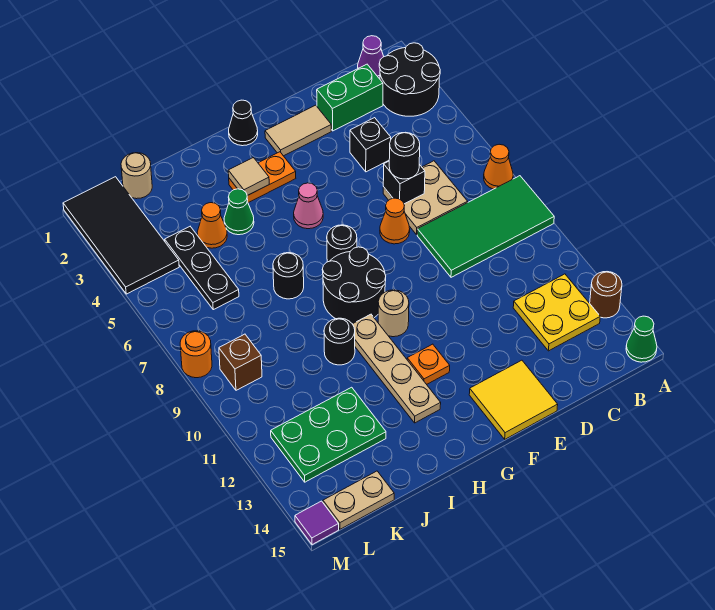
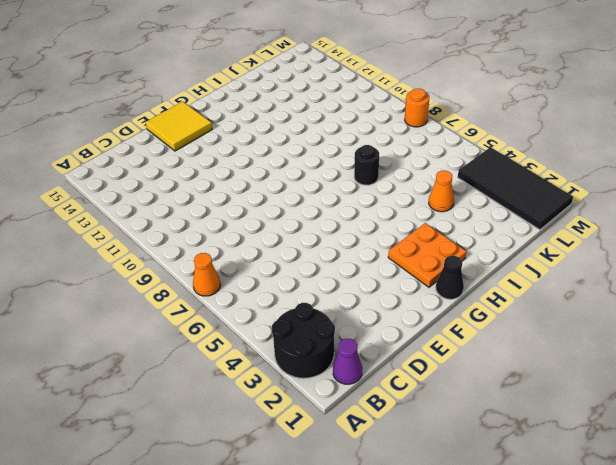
orange plate G2:H3 level 1 -> orange plate G3:H3 level 1
none -> green tile A8:D9 level 1
none -> brown round brick A13 level 1
none -> green cone A15 level 1
none -> yellow plate B12:C13 level 1

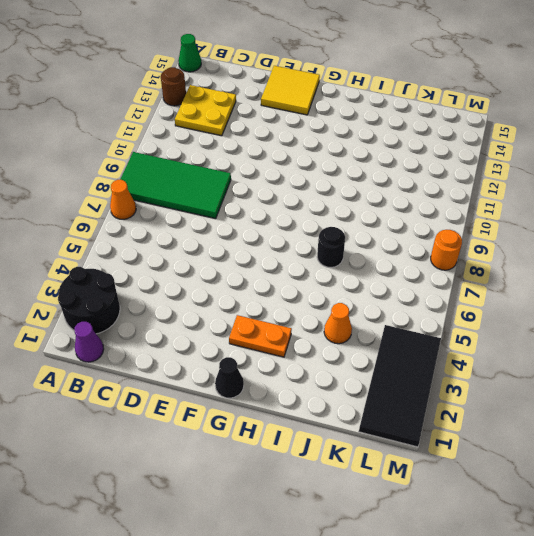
none -> green brick C2:D2 level 1
none -> tan plate C6:D7 level 1
none -> black brick D4 level 1
none -> tan tile E2:F2 level 1

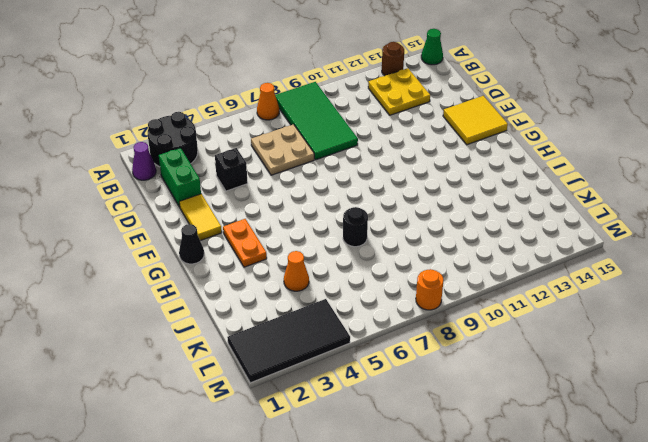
yellow tile E2:F2 level 1 -> tan tile E2:F2 level 1
none -> orange cone E7 level 1
none -> pink cone G5 level 1
none -> black round brick G7 level 1
none -> black round brick G8:H9 level 1

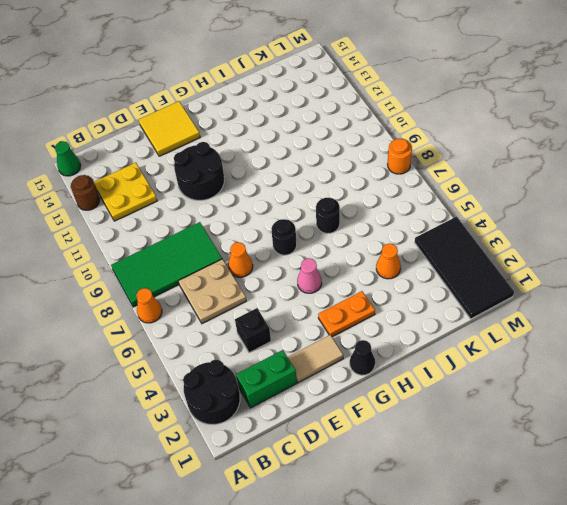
black round brick E11:F12 level 1 -> black round brick G8:H9 level 1
none -> purple cone B1 level 1
none -> tan round brick G10 level 1
none -> orange plate G12 level 1
none -> tan plate H10:H13 level 1

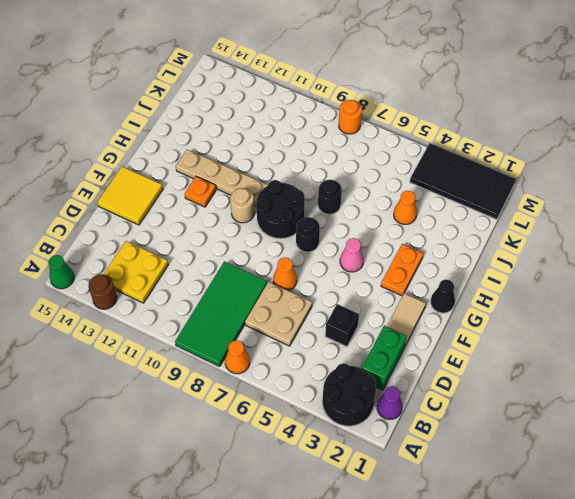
none -> green cone I4 level 1
none -> black round brick I10 level 1
none -> green plate J12:L13 level 1
none -> tan round brick K1 level 1

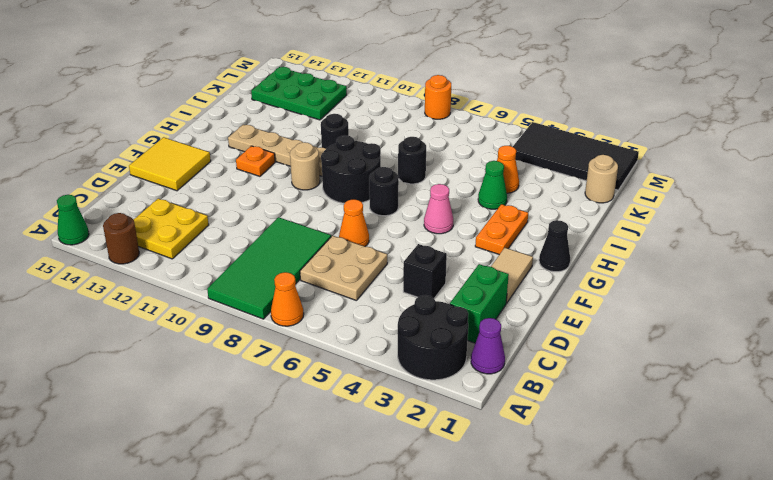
green plate K12:L14 level 1 -> green plate J12:L13 level 1
none -> black plate K4:K6 level 1
none -> tan plate K15:L15 level 1
none -> brown brick L9 level 1
none -> purple tile M15 level 1

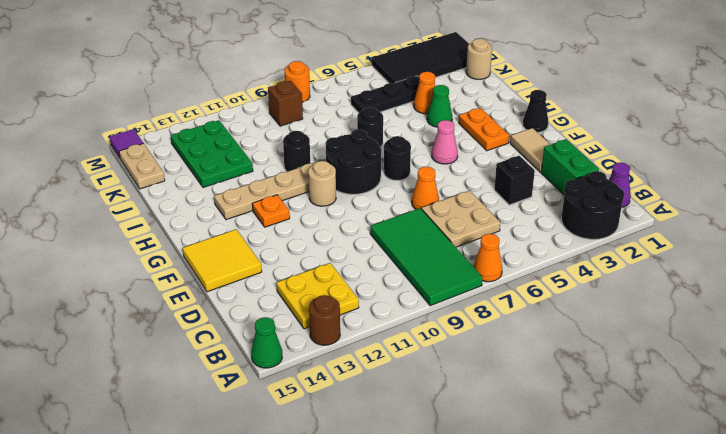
none -> black brick D6 level 2
none -> tan tile H3 level 2
none -> black round brick D6 level 3

